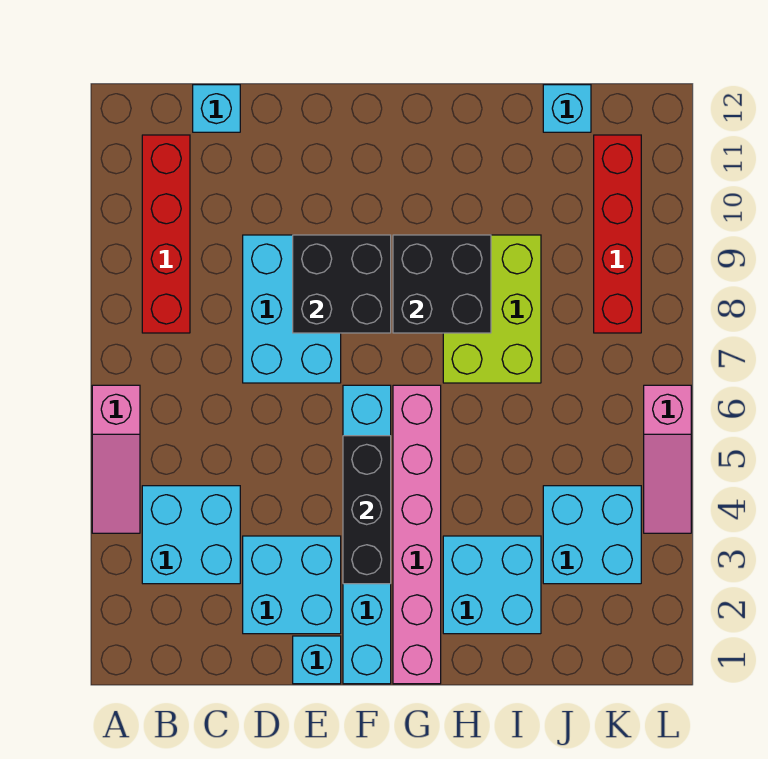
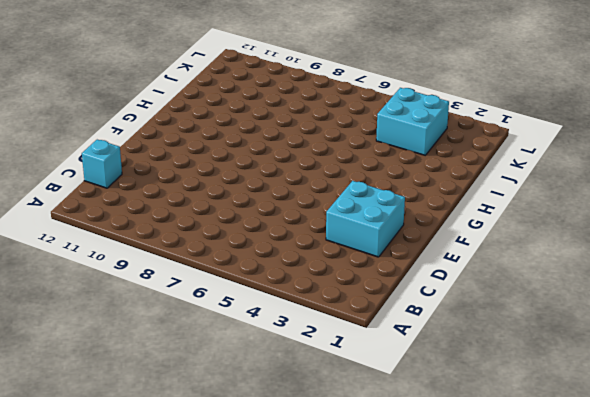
none -> pink slope A4:A6 level 1 top 6
none -> cyan brick B3:C4 level 1
none -> red brick B8:B11 level 1

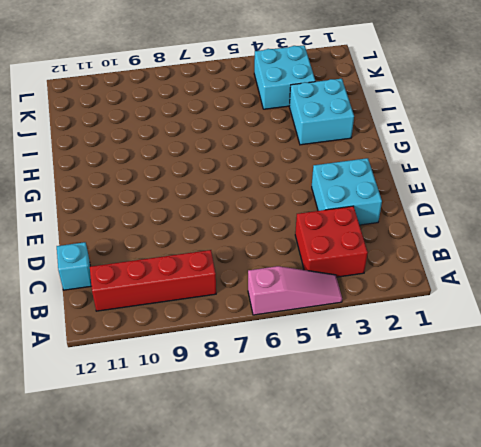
red brick B3:C4 level 1 -> cyan brick B3:C4 level 1
none -> cyan brick D7:E9 level 1
none -> cyan brick E1 level 1
none -> cyan brick F1:F6 level 1

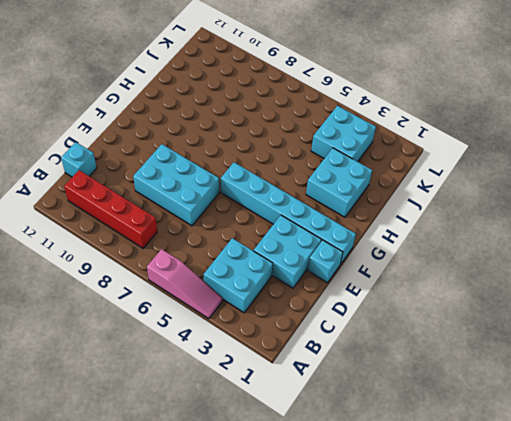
none -> pink brick G1:G6 level 1
none -> lime brick H7:I9 level 1
none -> cyan brick J12 level 1

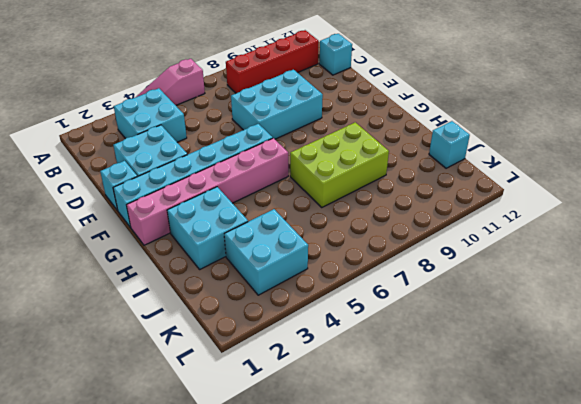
none -> red brick K8:K11 level 1
none -> pink slope L4:L6 level 1 top 6
none -> black brick E8:F9 level 2

